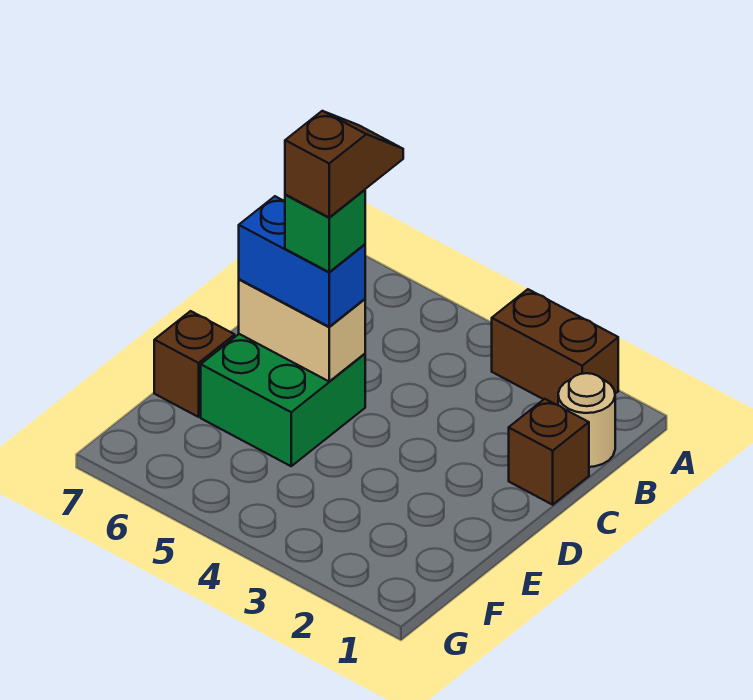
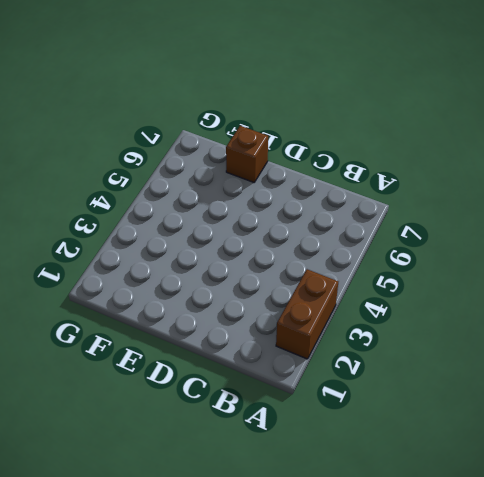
none -> tan round brick B1 level 1
none -> brown brick C1 level 1

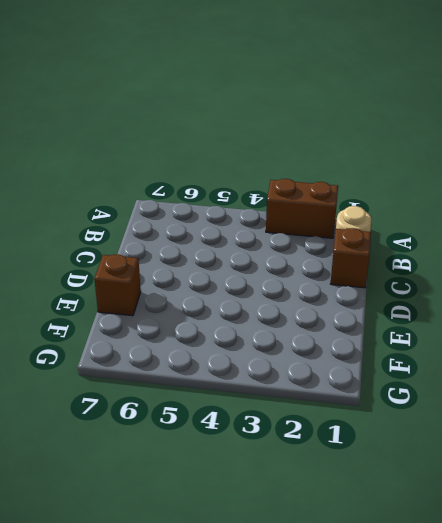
none -> green brick D5:E6 level 1
none -> tan brick D5:D6 level 2

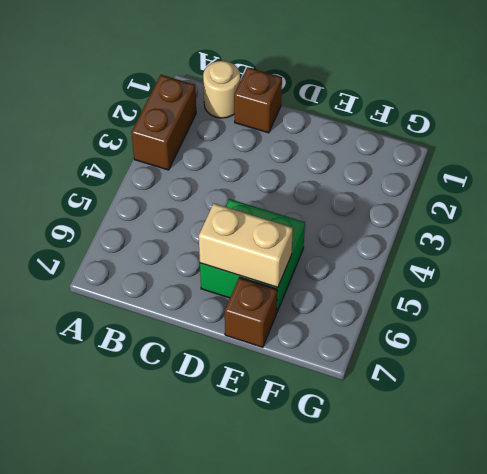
tan brick D6:E6 level 2 -> tan brick D5:D6 level 2
none -> blue brick D5:D6 level 3
none -> green brick D5 level 4

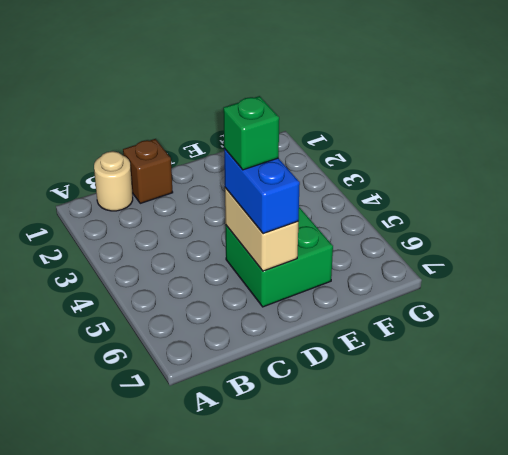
none -> brown brick A2:A3 level 1
none -> brown brick E7 level 1

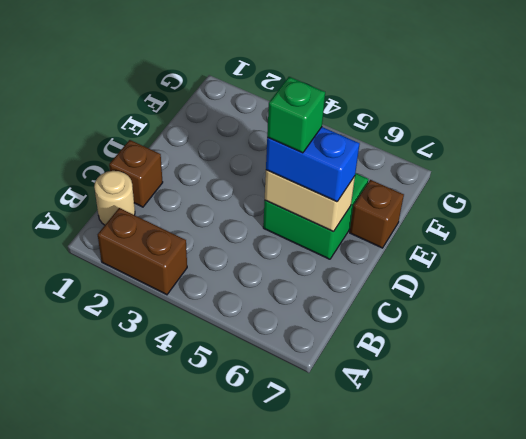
none -> brown slope C5:D5 level 5 top D

